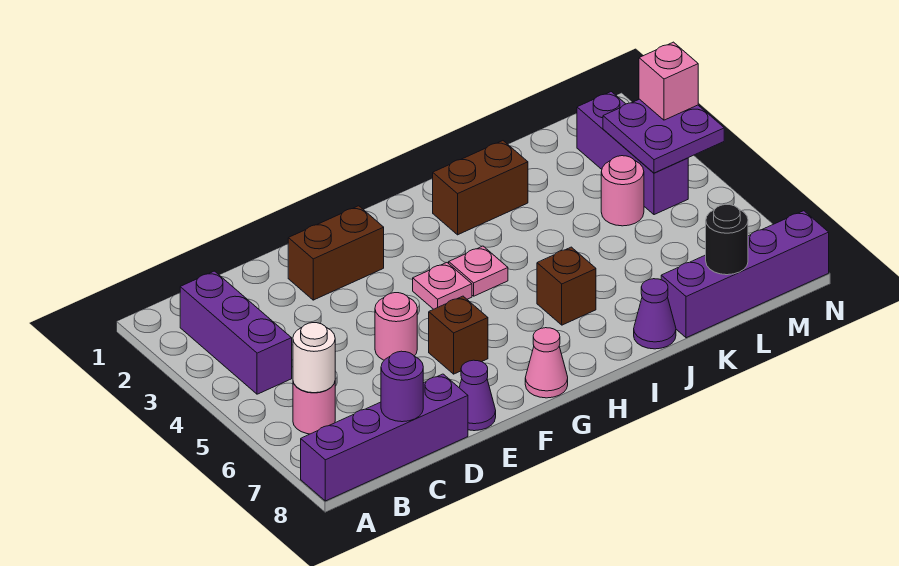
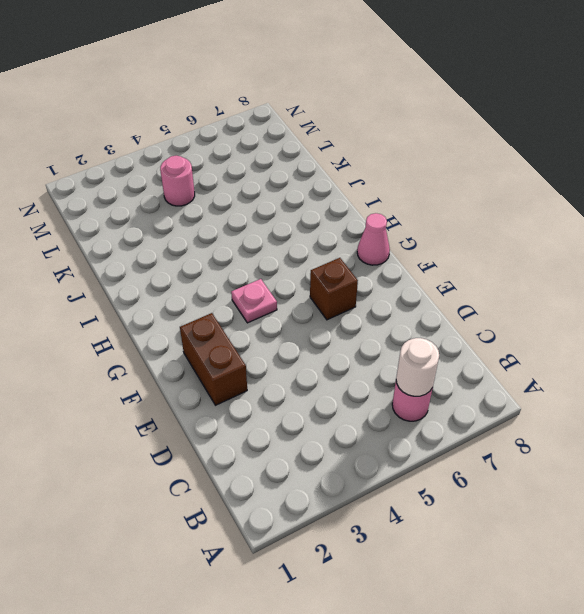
none -> purple brick A8:D8 level 1
none -> purple brick B2:B4 level 1
none -> pink round brick E5 level 1

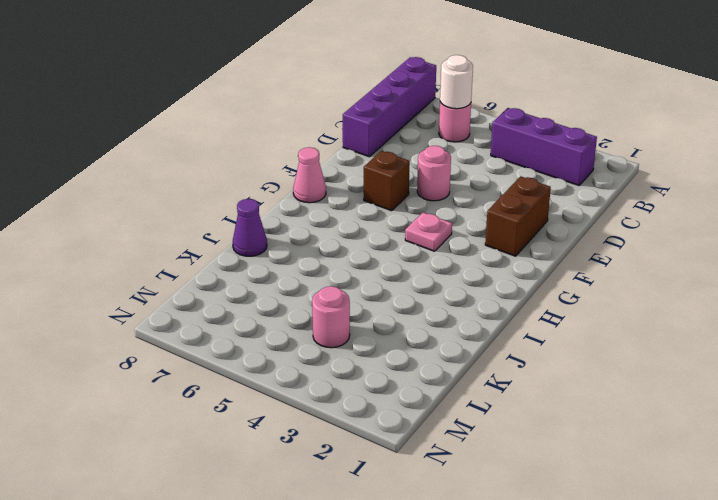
none -> purple cone E8 level 1
none -> pink plate H4 level 1
none -> brown brick I2:J2 level 1

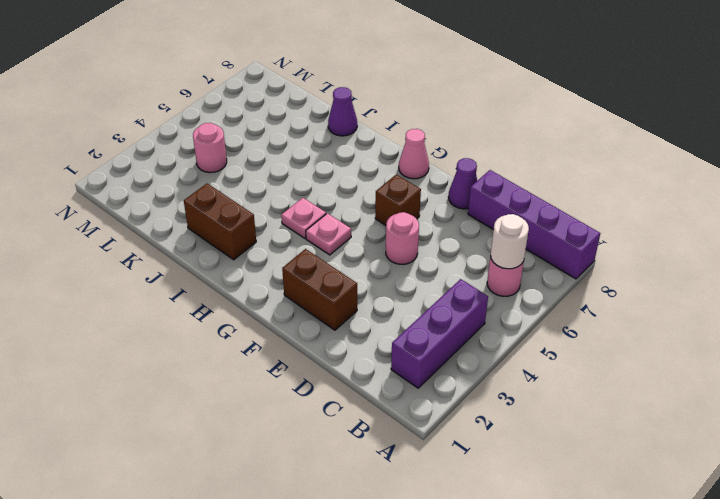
none -> brown brick I6 level 1
none -> purple brick K8:N8 level 1
none -> purple brick M2:M4 level 1

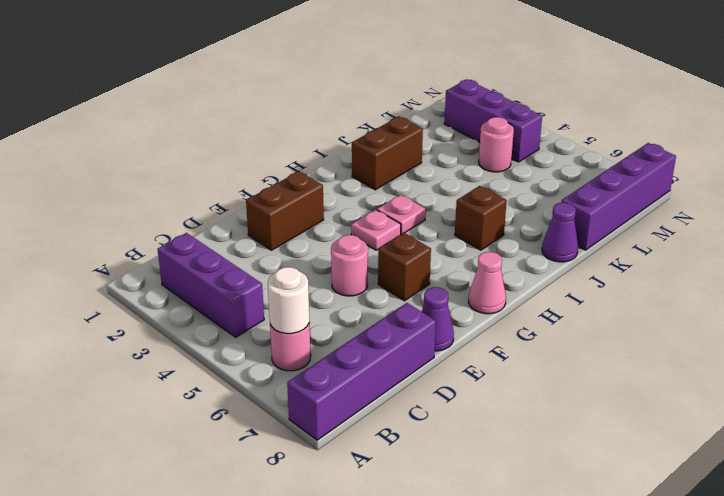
none -> purple round brick C8 level 2
none -> black round brick L8 level 2
none -> purple plate M3:N4 level 2

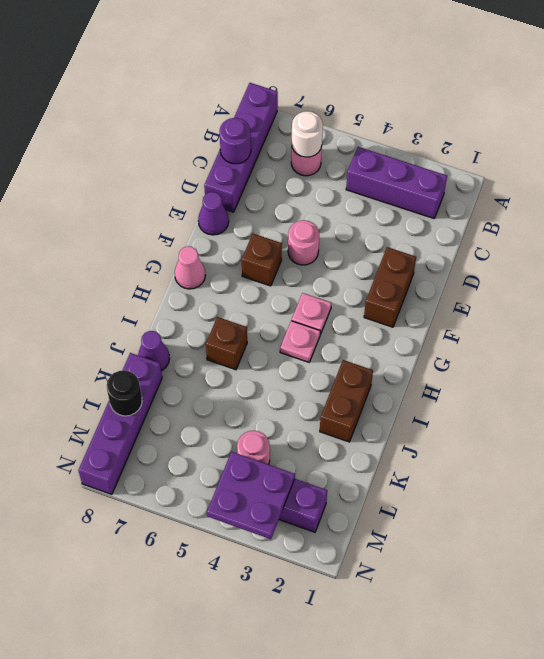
none -> pink brick N3 level 3

